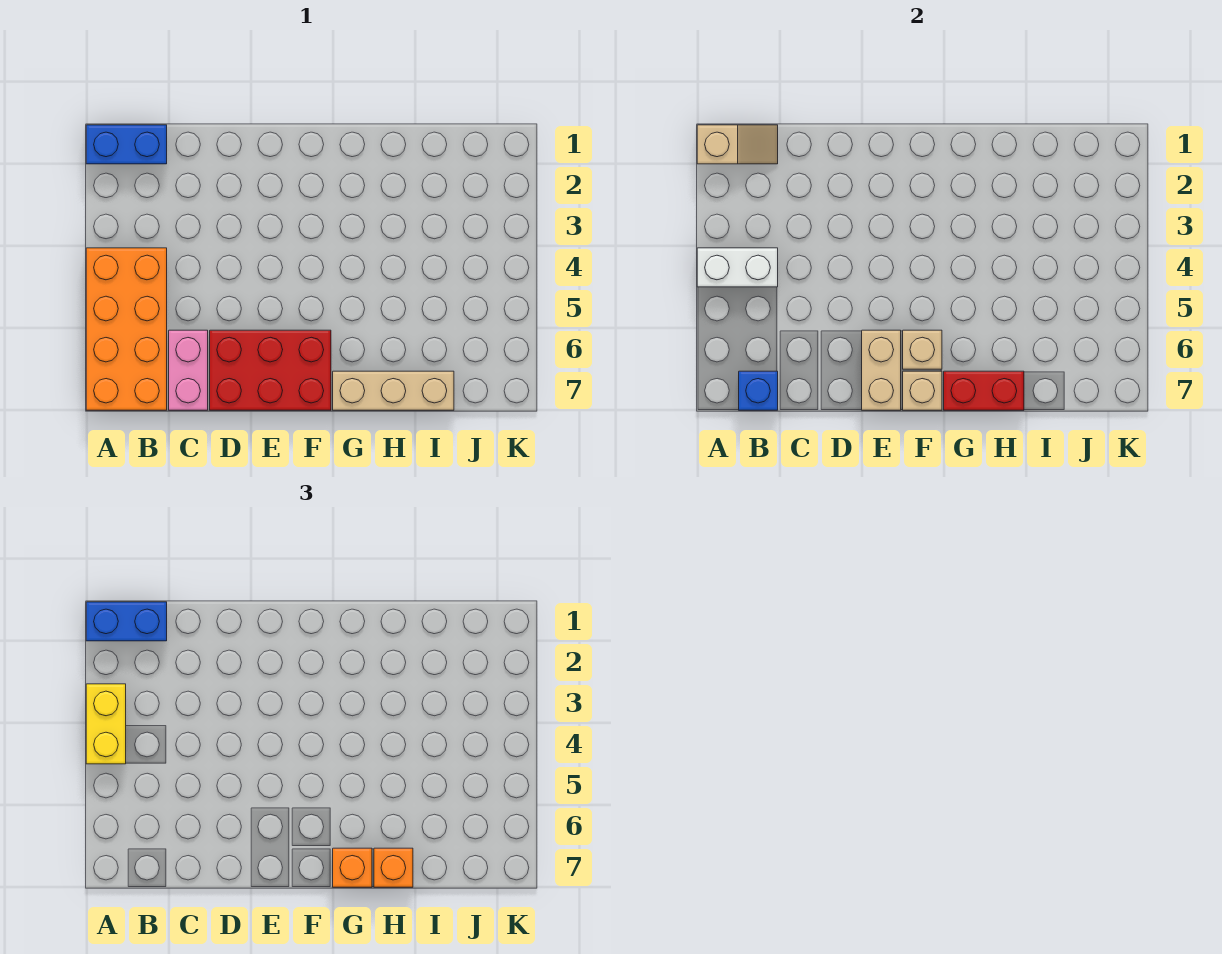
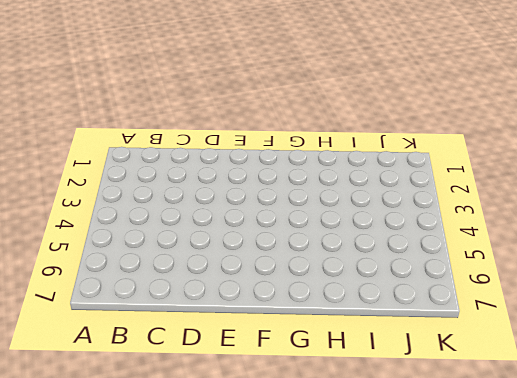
none -> blue brick A1:B1 level 1
none -> orange brick A4:B7 level 1
none -> pink brick C6:C7 level 1

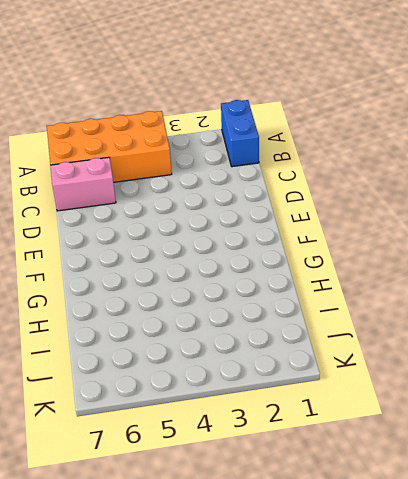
none -> red brick D6:F7 level 1
none -> tan brick G7:I7 level 1
none -> tan slope A1:B1 level 2 top A

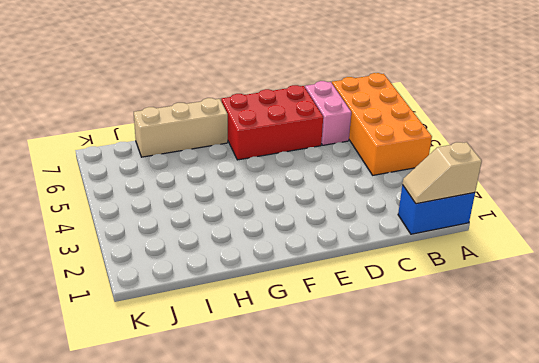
none -> white brick A4:B4 level 2
none -> blue brick B7 level 2
none -> tan brick E6:E7 level 2

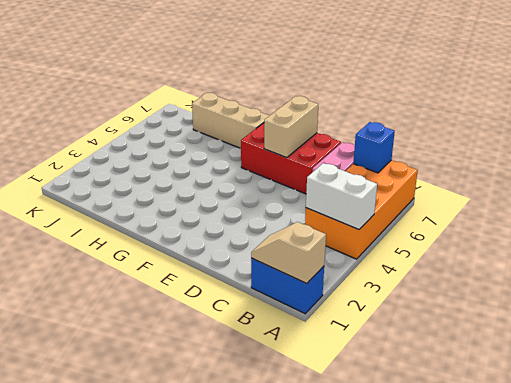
none -> tan brick F6 level 2
none -> tan brick F7 level 2
none -> red brick G7:H7 level 2

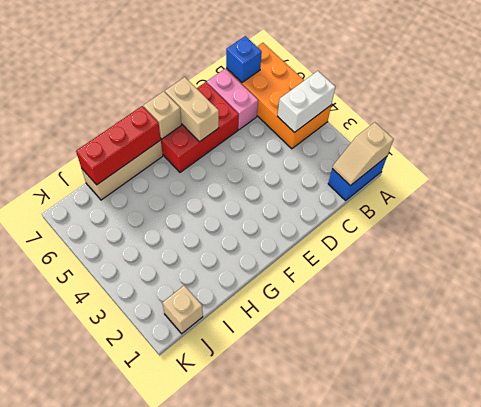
red brick G7:I7 level 2 -> red brick G7:H7 level 2
tan brick J1 level 1 -> tan brick F6 level 2
none -> blue brick A1:B1 level 3
none -> yellow brick A3:A4 level 3
none -> orange brick G7 level 3

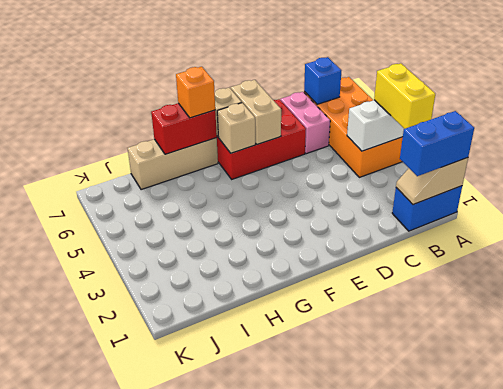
none -> orange brick H7 level 3

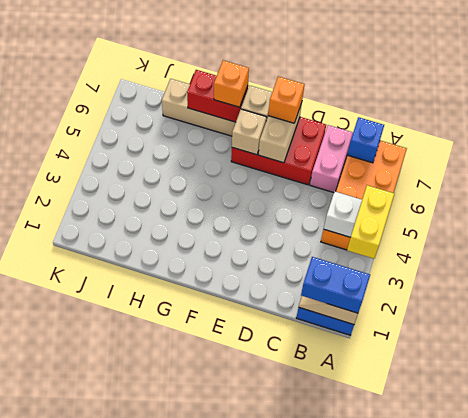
orange brick E7 level 3 -> orange brick H7 level 3

